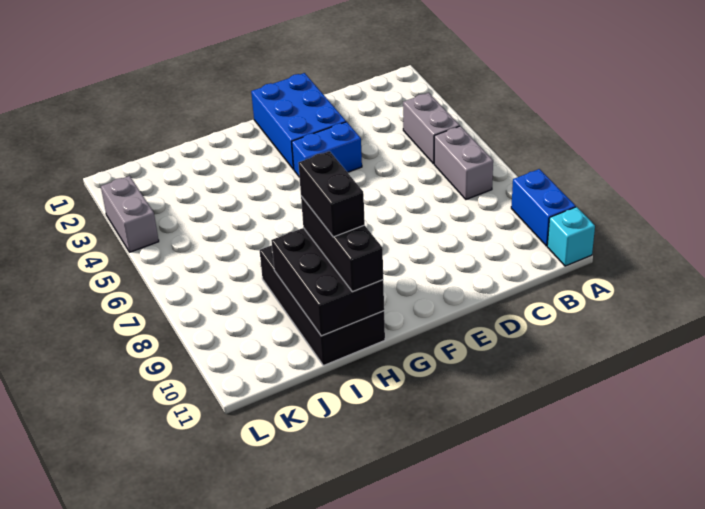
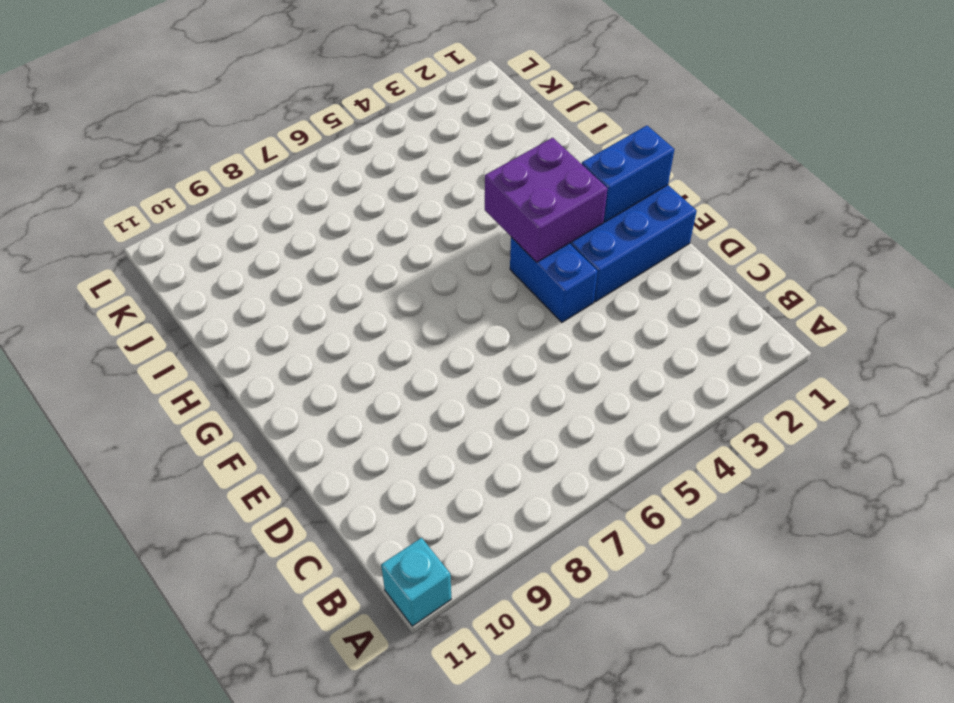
blue brick F1:F2 level 2 -> blue brick A9:A10 level 1
purple brick F3:G4 level 2 -> none
none -> grey brick B4:B5 level 1
none -> grey brick B6:B7 level 1

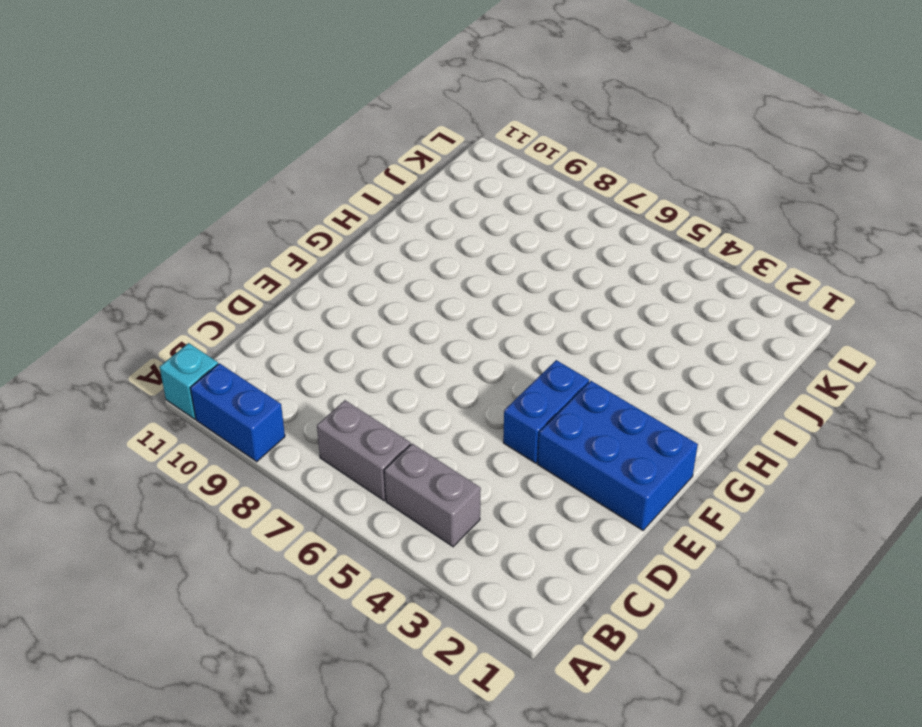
none -> black brick H8:I11 level 1
none -> grey brick L3:L4 level 1

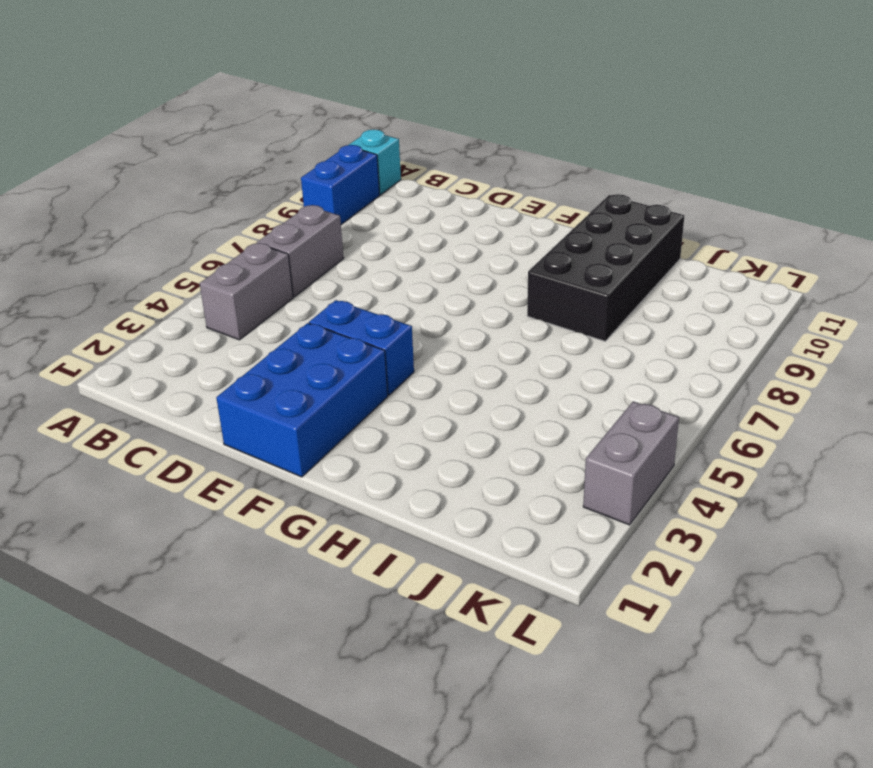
none -> black brick H9:I11 level 2
none -> black brick H9:H11 level 3

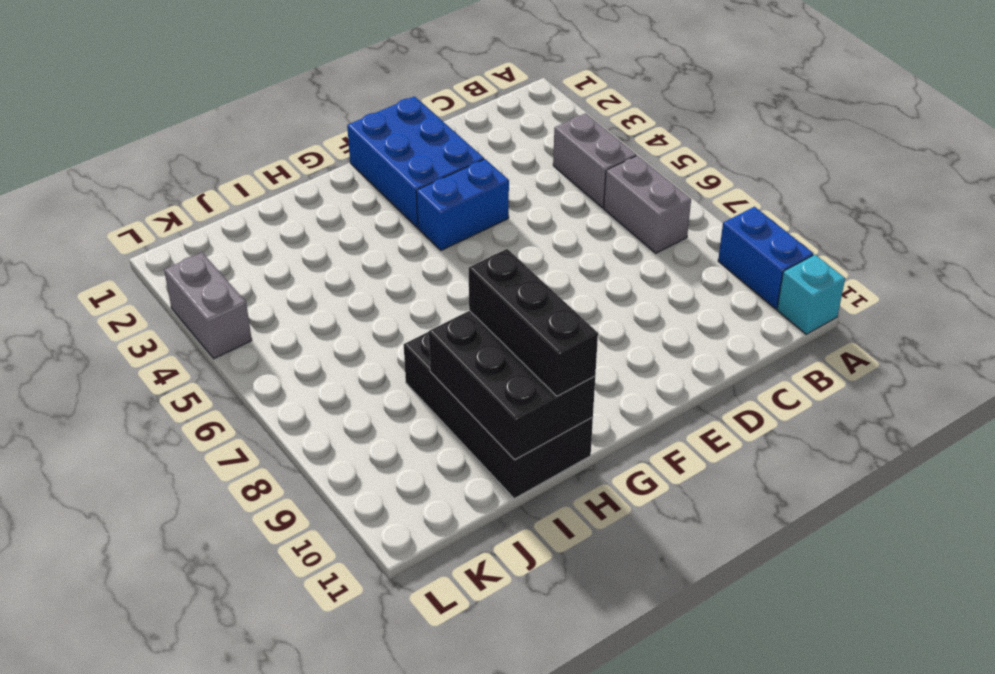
none -> black brick H9:H10 level 4

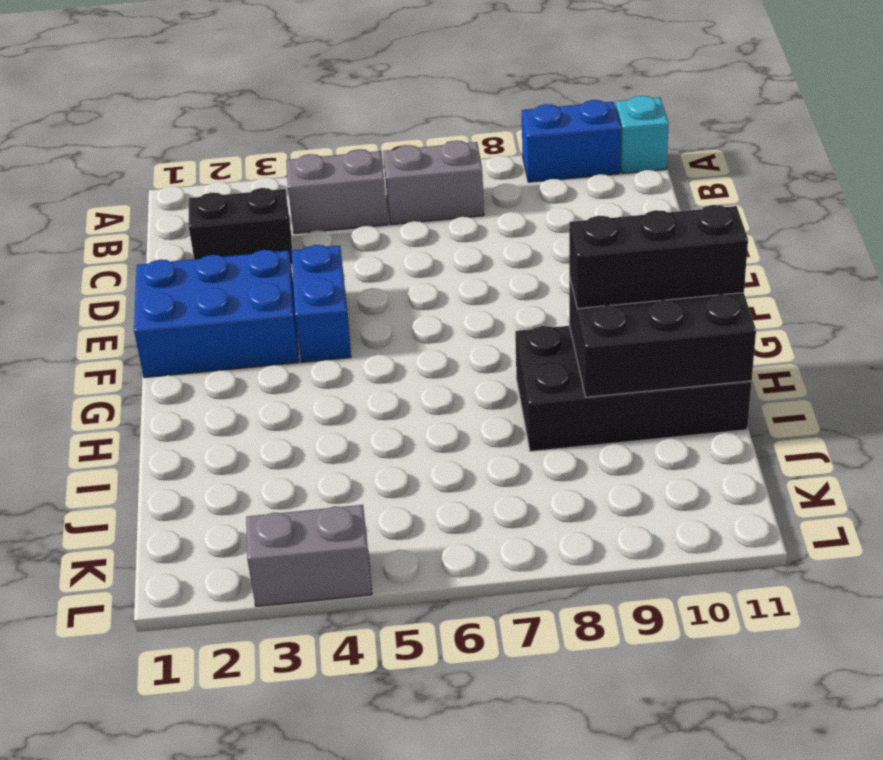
black brick C2:C3 level 1 -> black brick H9:H10 level 4

